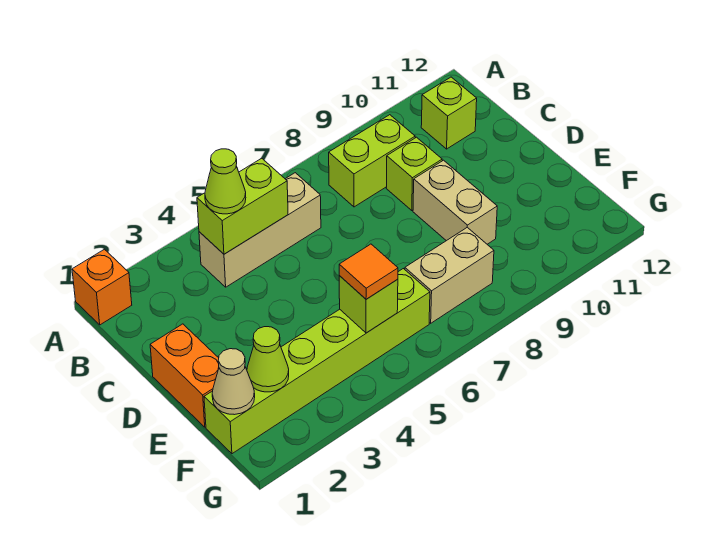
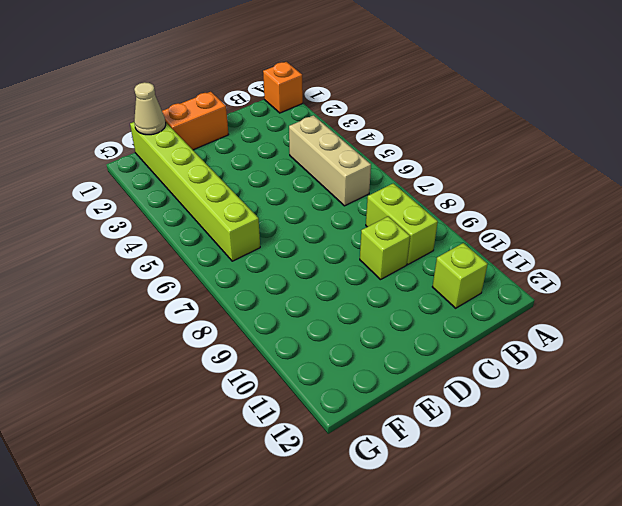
none -> tan brick D9:E9 level 1
none -> tan brick F7:F8 level 1
none -> lime brick B4:B5 level 2

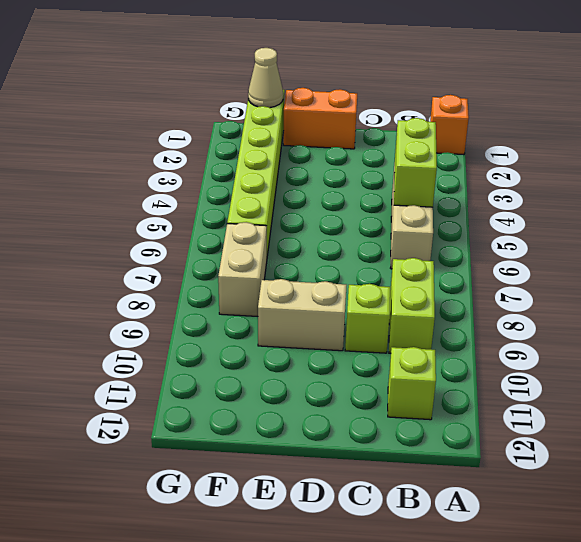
none -> lime cone F2 level 2
none -> lime brick F5 level 2
none -> lime cone B4 level 3

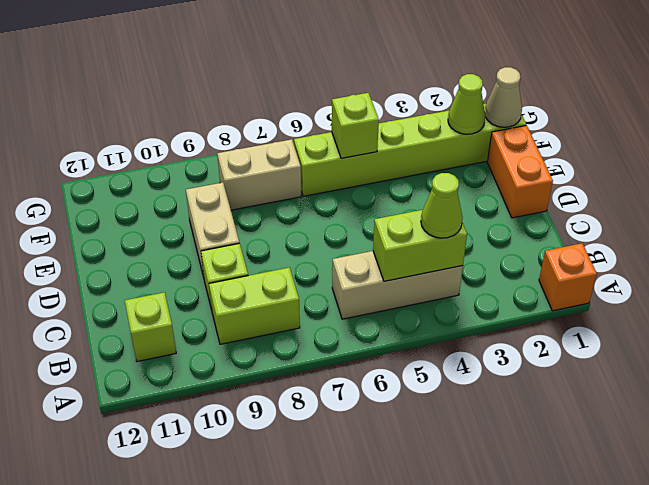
none -> orange tile F5 level 3

